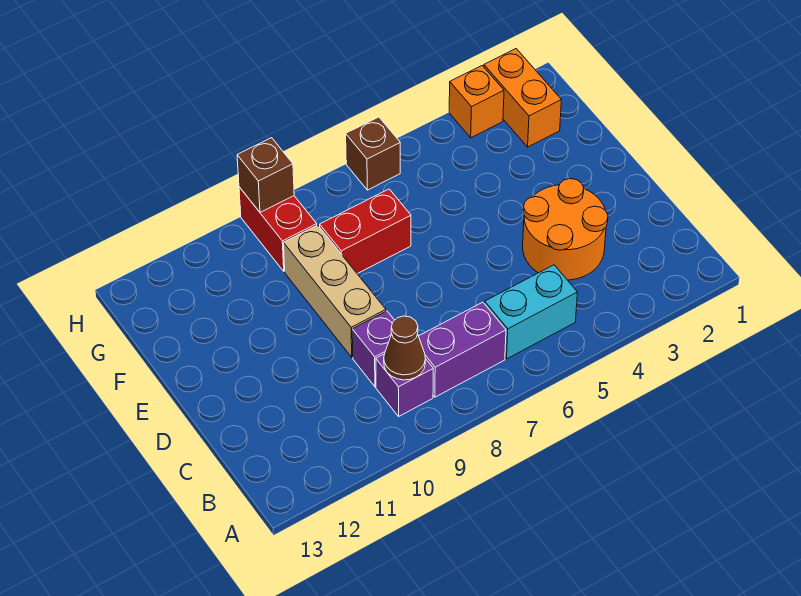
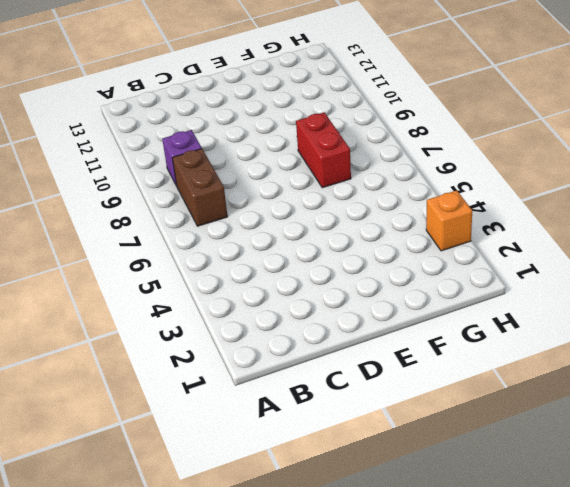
brown brick B7:B8 level 1 -> purple brick B7:B8 level 1
none -> cyan brick B5:B6 level 1
none -> orange round brick C3:D4 level 1
none -> purple brick C9 level 1

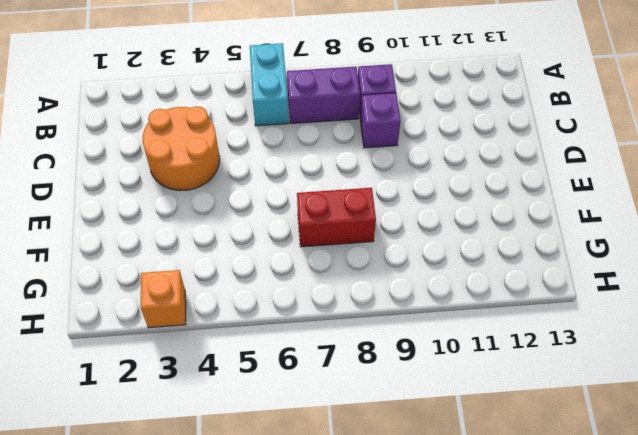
cyan brick A6:B6 level 1 -> cyan brick B5:B6 level 1
none -> tan brick D9:F9 level 1
none -> orange brick G2:H2 level 1
none -> red brick G9:H9 level 1

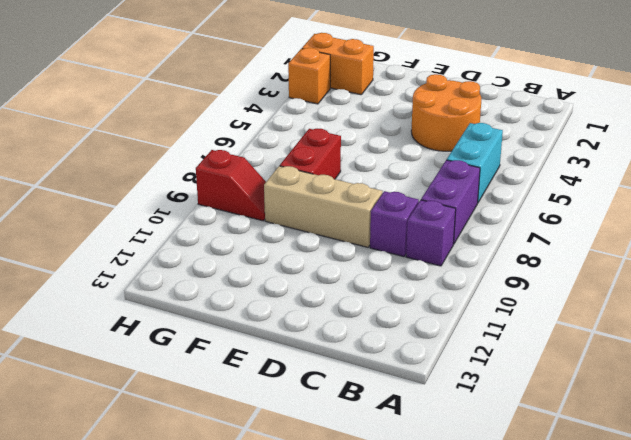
red slope G9:H9 level 1 top H -> red brick G9:H9 level 1
none -> brown brick H6 level 1
none -> brown cone B9 level 2
none -> brown brick H9 level 2

